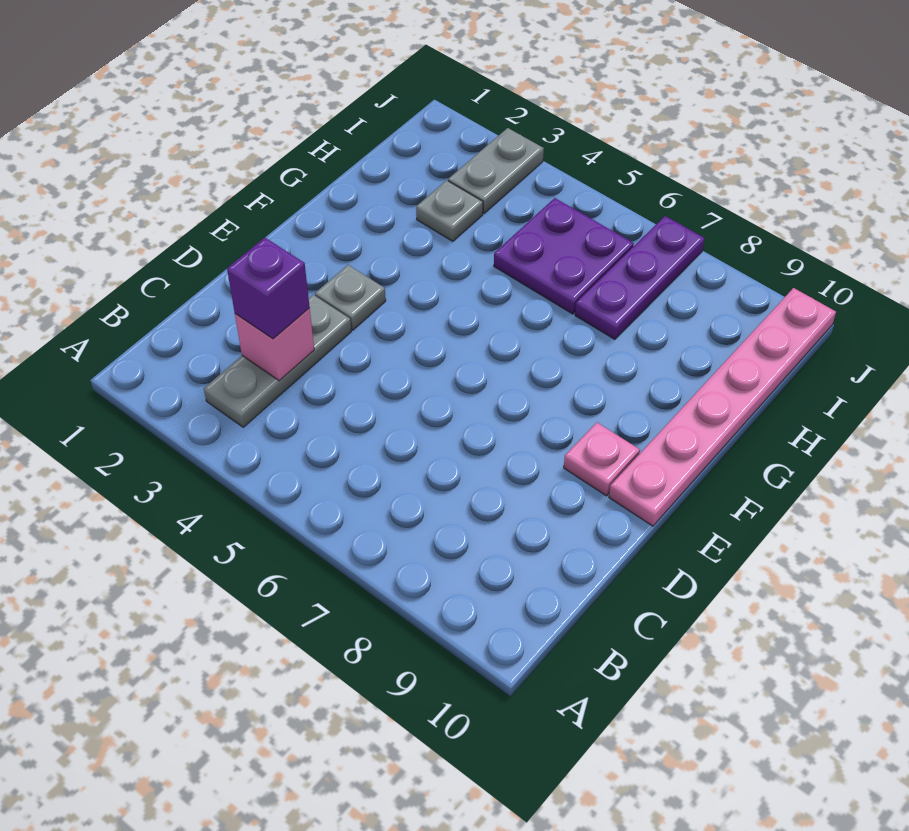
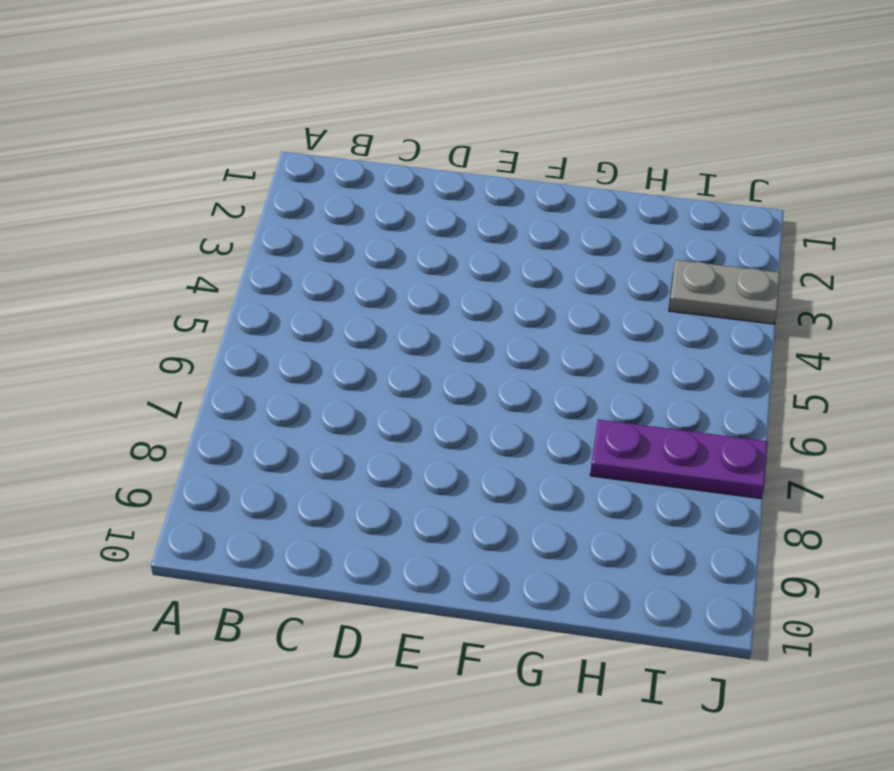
none -> grey plate B3:D3 level 1
none -> grey plate E3 level 1

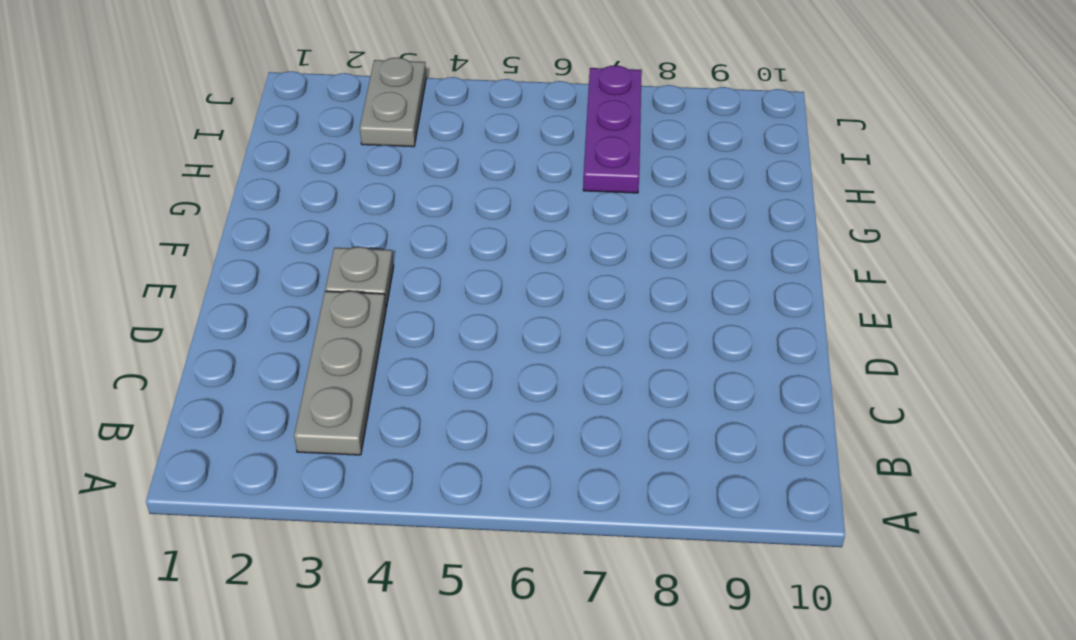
none -> pink plate E9 level 1
none -> pink plate E10:J10 level 1

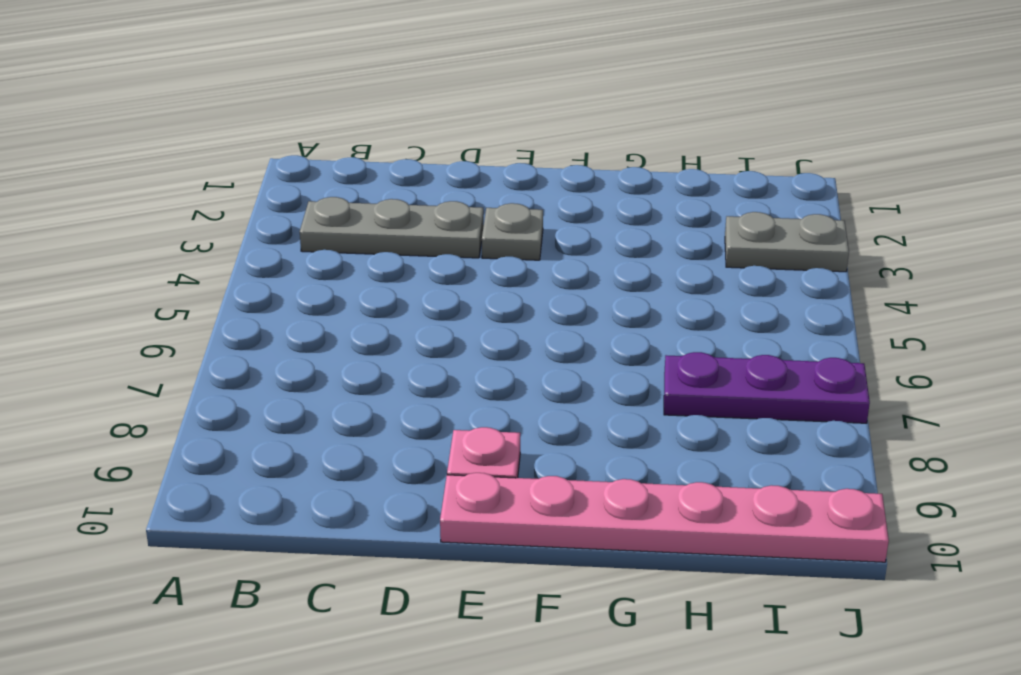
none -> grey plate H3 level 1
none -> purple plate H5:I6 level 1

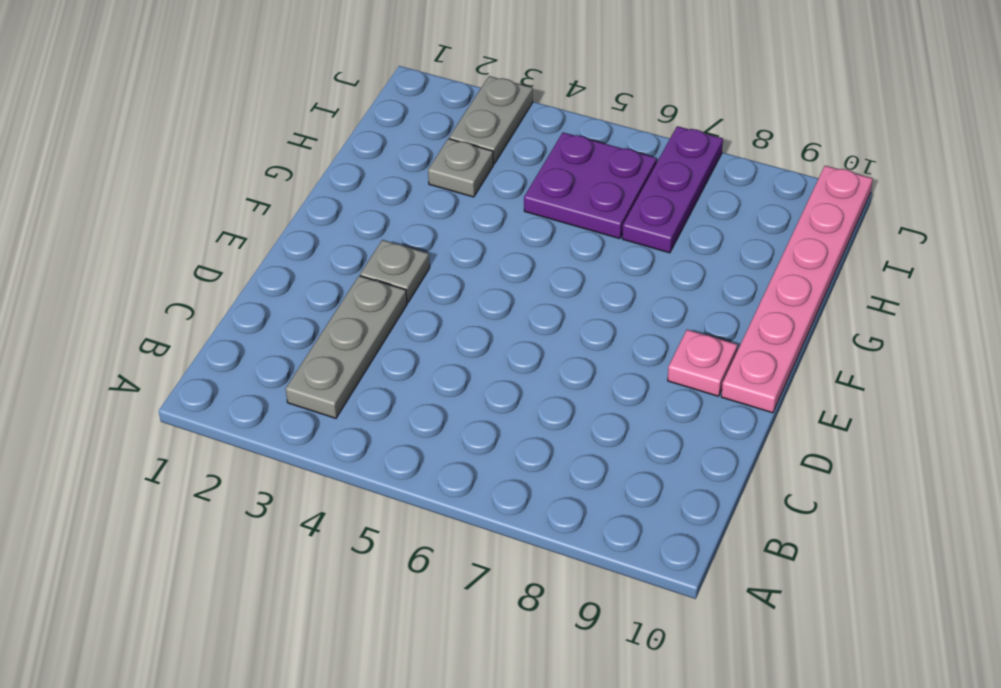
none -> pink brick C3 level 2
none -> purple brick C3 level 3

